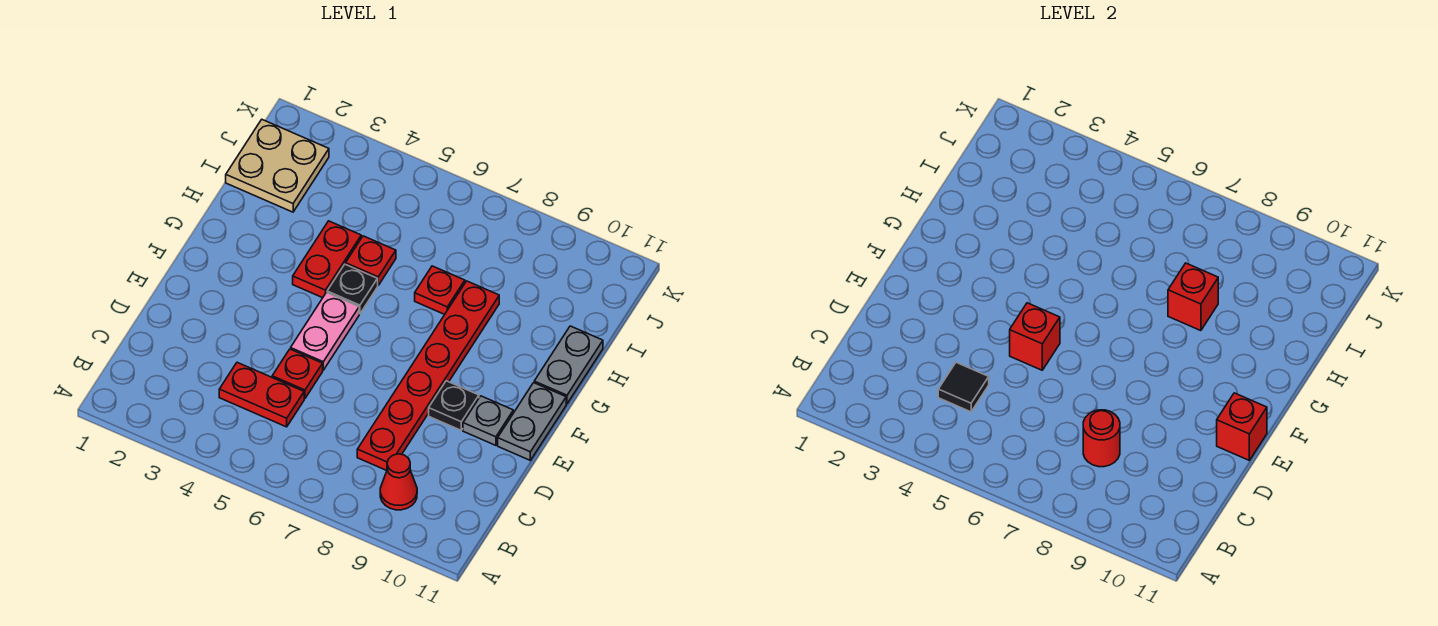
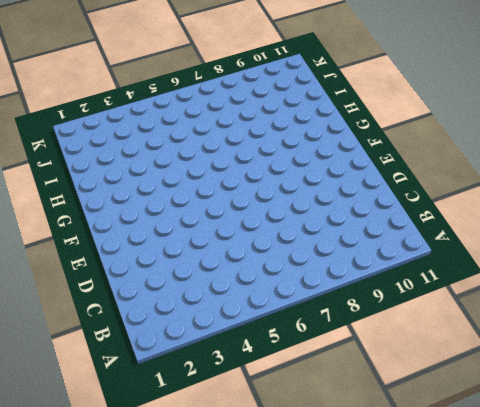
none -> red cone B9 level 1
none -> red plate C4:C5 level 1
none -> red plate C8:H8 level 1

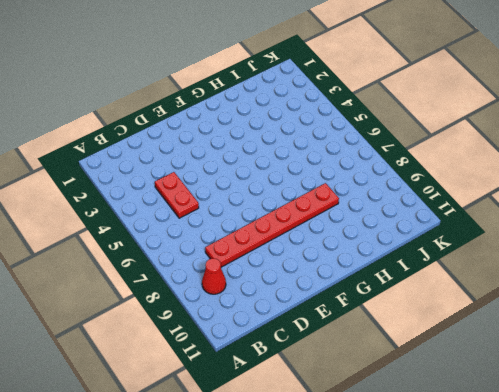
none -> red plate D5 level 1
none -> pink plate E5:F5 level 1
none -> black plate E9 level 1

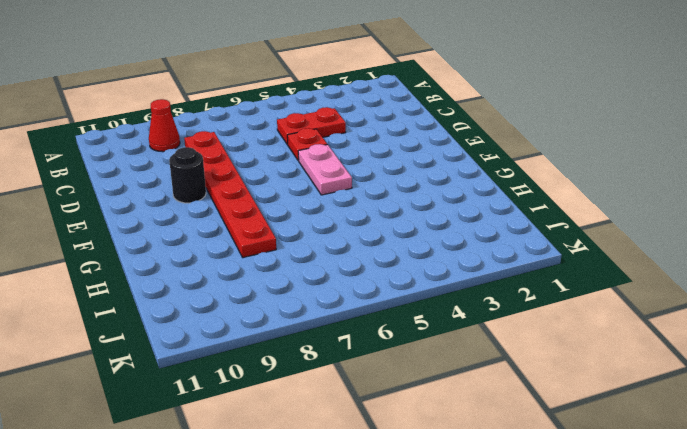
black round brick E9 level 1 -> black plate E9 level 1
none -> grey plate E10 level 1
none -> grey plate E11:F11 level 1
none -> red plate G4:H4 level 1

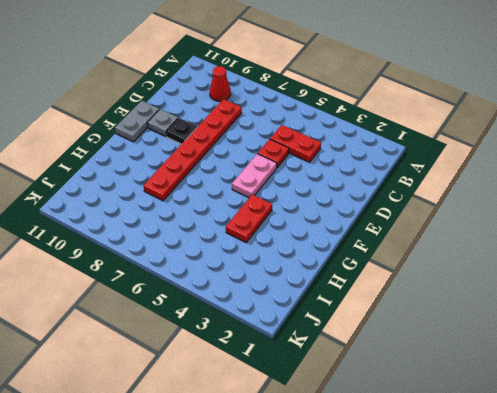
none -> black plate G5 level 1
none -> grey plate G11:H11 level 1
none -> red plate H5 level 1

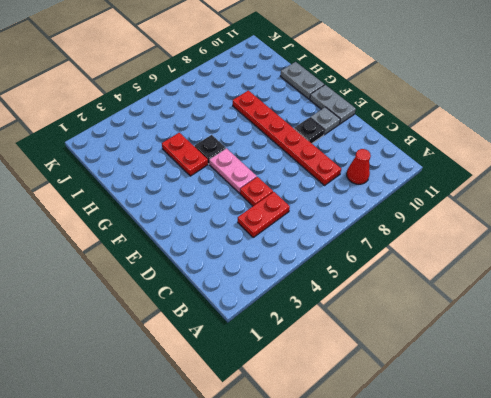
none -> red plate H5 level 1
none -> red plate H7 level 1
none -> tan plate I1:J2 level 1

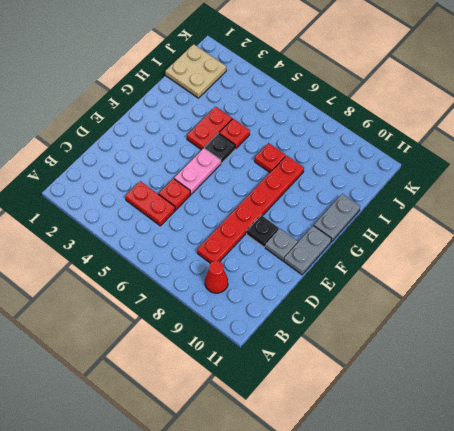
none -> black tile C4 level 2
none -> red round brick C8 level 2
none -> red brick E5 level 2

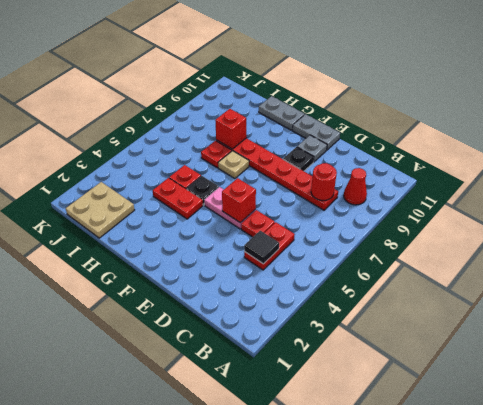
tan plate G7 level 1 -> none
none -> red brick E11 level 2

